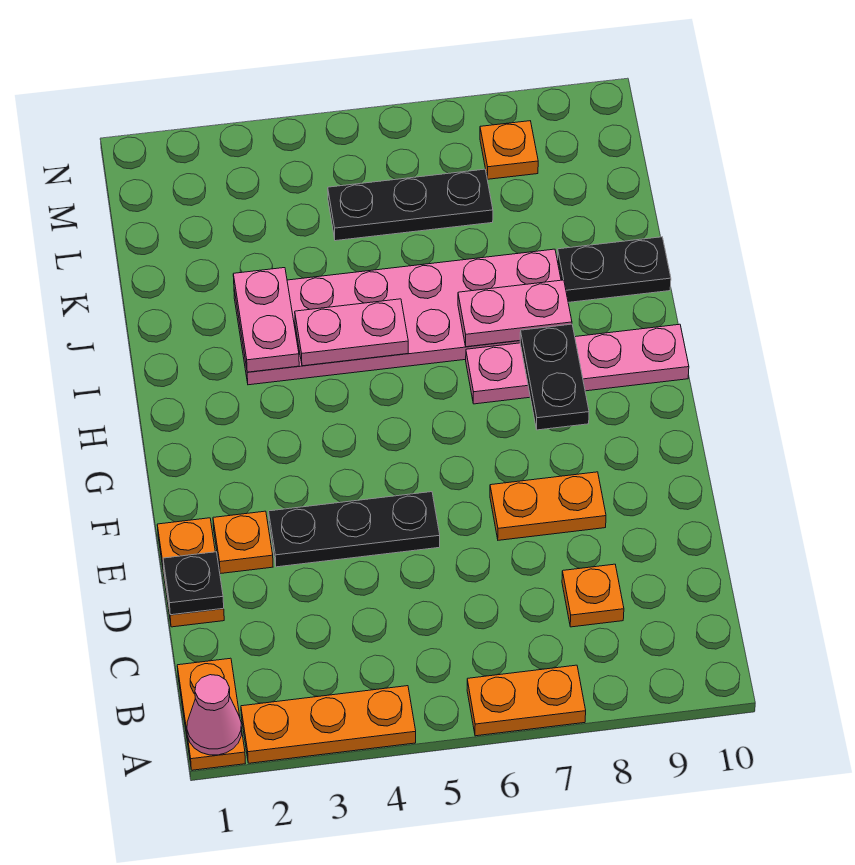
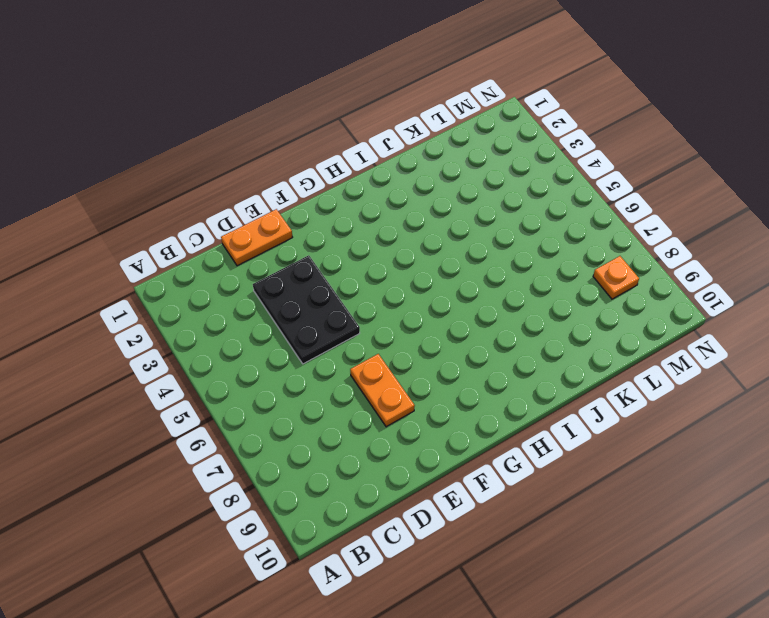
black plate D3:E5 level 1 -> black plate E3:E5 level 1
none -> orange plate A1:B1 level 1
none -> orange plate A2:A4 level 1
none -> orange plate A6:A7 level 1

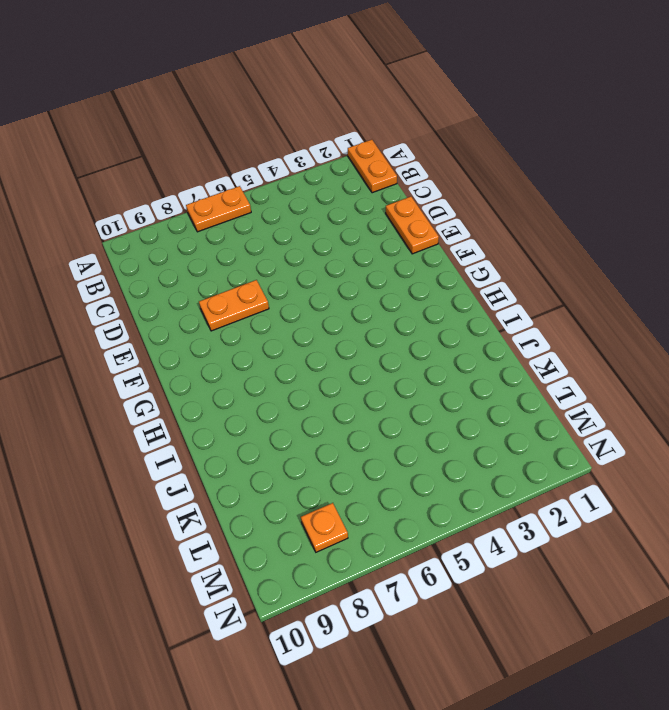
none -> orange plate A2:A4 level 1
none -> orange plate C8 level 1
none -> orange plate E2 level 1

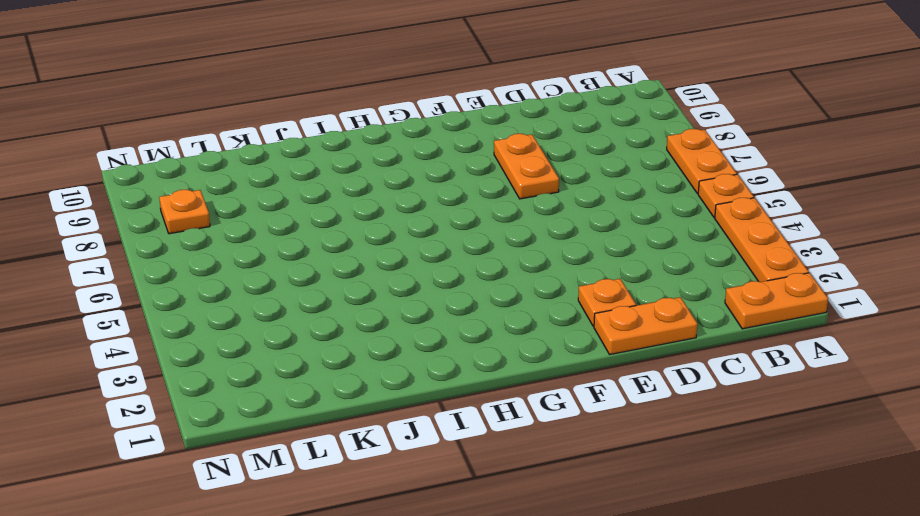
orange plate A5 level 1 -> orange plate C8 level 1
none -> black plate E3:E5 level 1
none -> pink plate H7:H10 level 1
none -> pink plate I3:J8 level 1

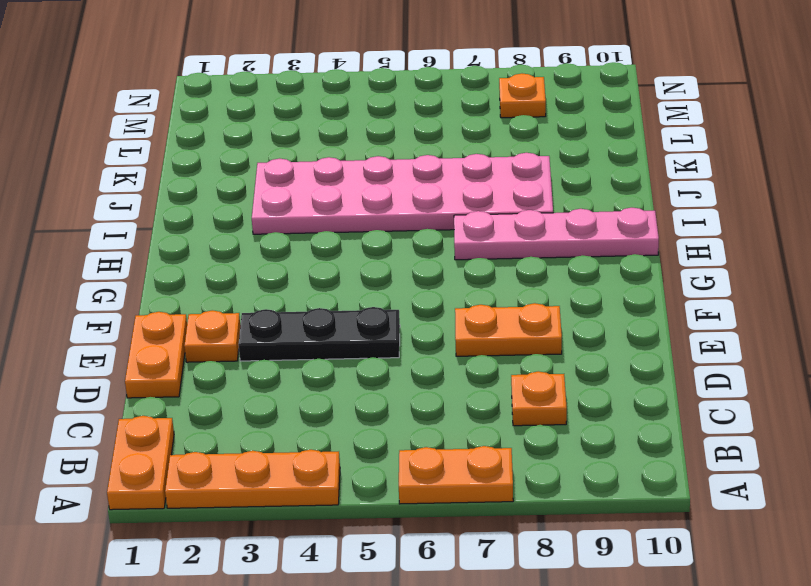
none -> black plate J9:J10 level 1
none -> black plate L5:L7 level 1
none -> pink cone A1 level 2

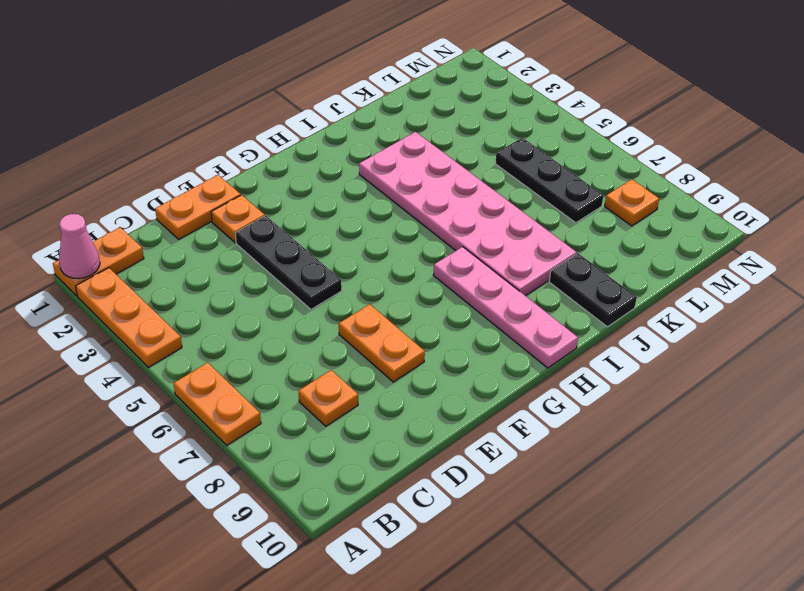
none -> black plate D1 level 2
none -> black plate G8:H8 level 2
none -> pink plate I3:J3 level 2

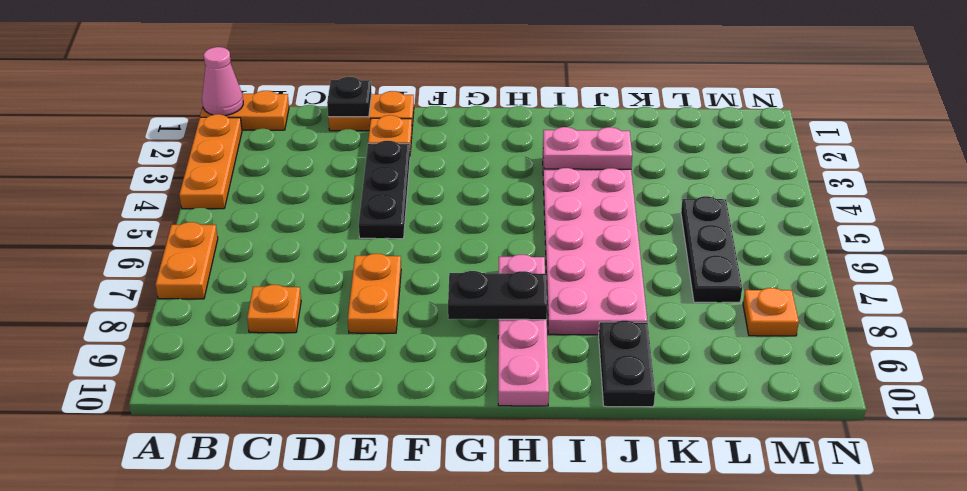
none -> pink plate I4:I5 level 2
none -> pink plate I7:I8 level 2

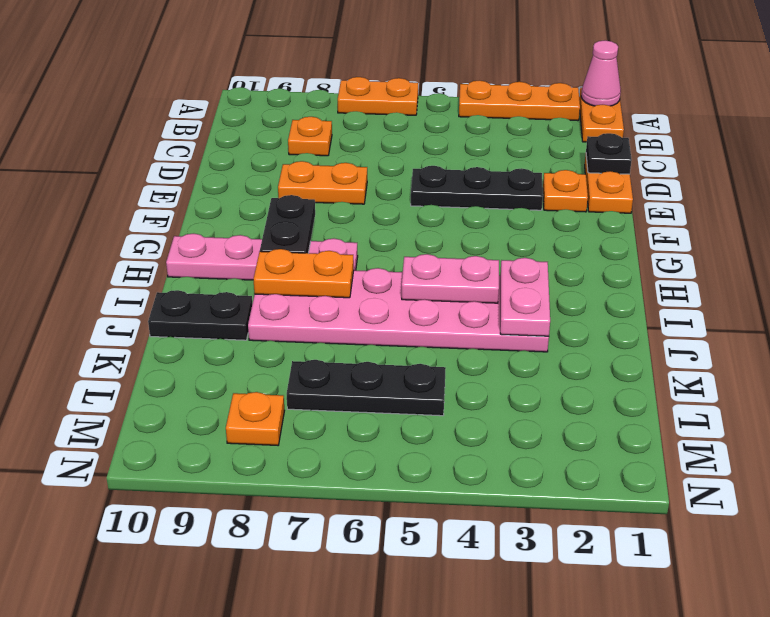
orange plate I7:I8 level 2 -> pink plate I7:I8 level 2

